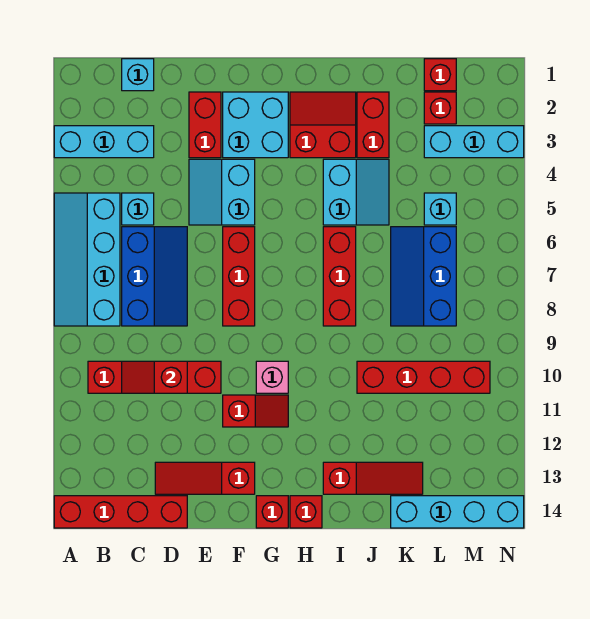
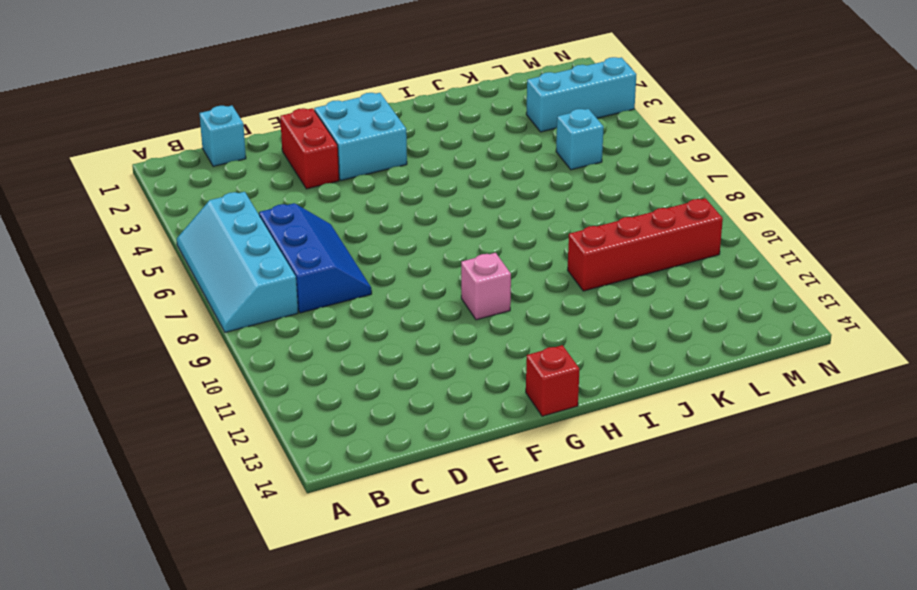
none -> cyan brick A3:C3 level 1
none -> red brick A14:D14 level 1
none -> red brick B10:E10 level 1

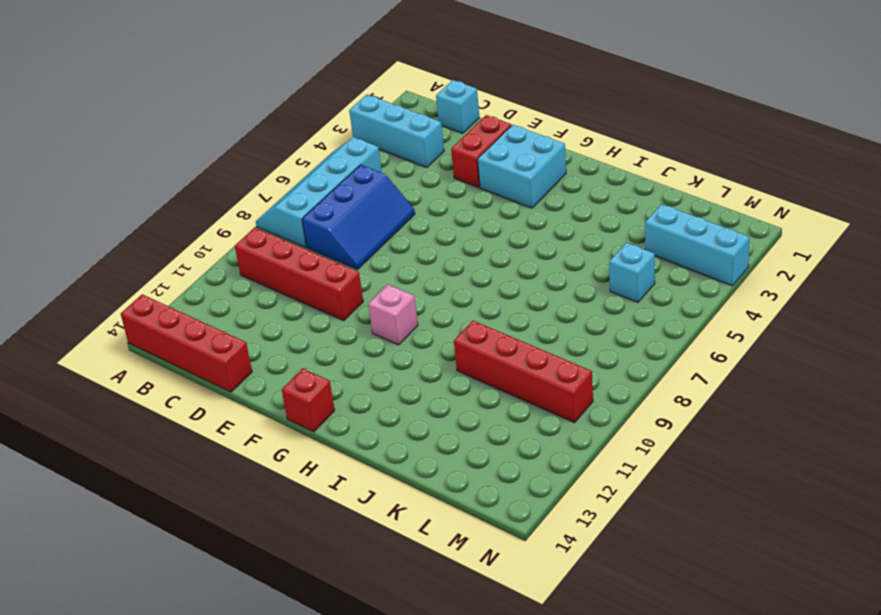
none -> cyan brick C5 level 1
none -> red slope D13:F13 level 1 top F
none -> cyan slope E4:F5 level 1 top F

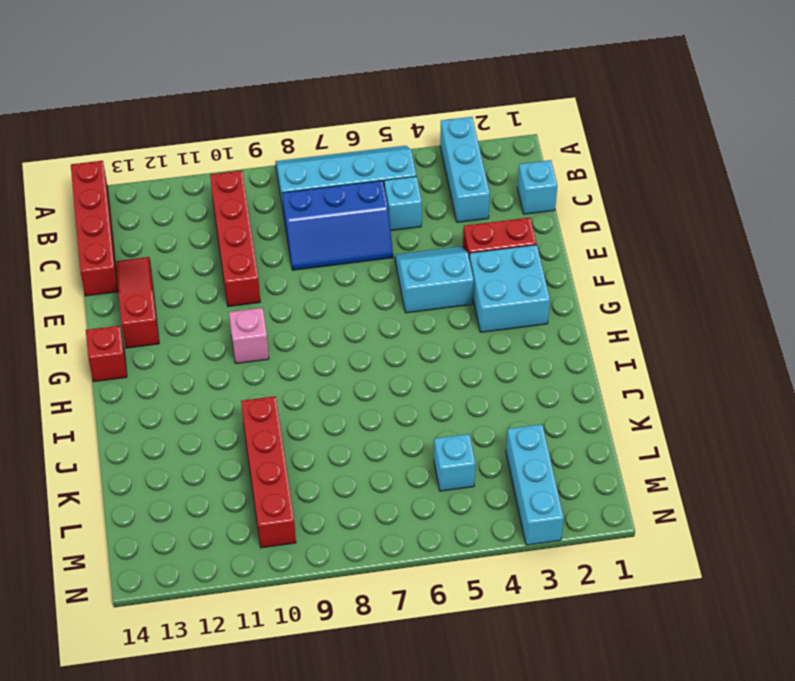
none -> red brick F6:F8 level 1
none -> red slope F11:G11 level 1 top F
none -> red slope H2:I3 level 1 top 3

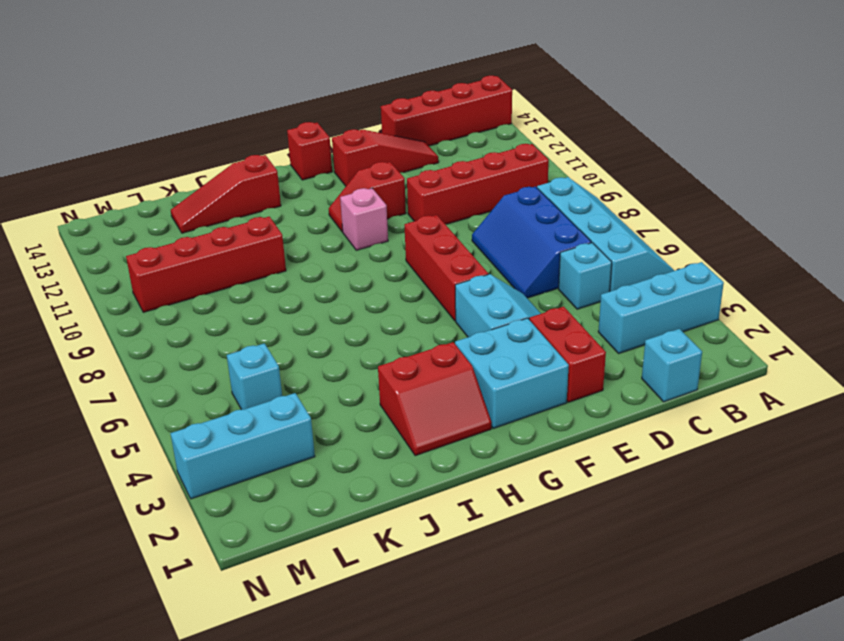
none -> red brick H14 level 1
none -> cyan slope I4:J5 level 1 top I
none -> red brick I6:I8 level 1

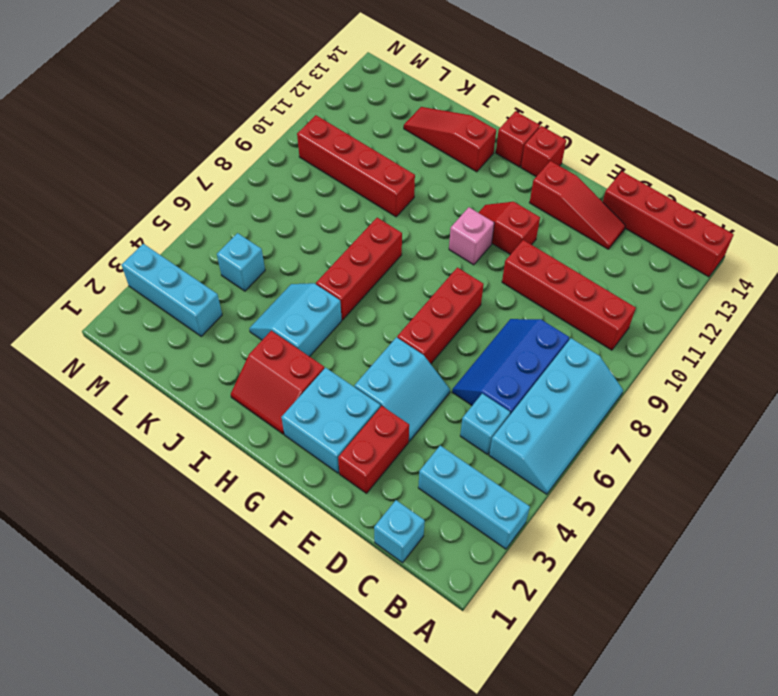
none -> red brick J2:J3 level 1
none -> blue slope K6:L8 level 1 top L
none -> cyan brick K14:N14 level 1

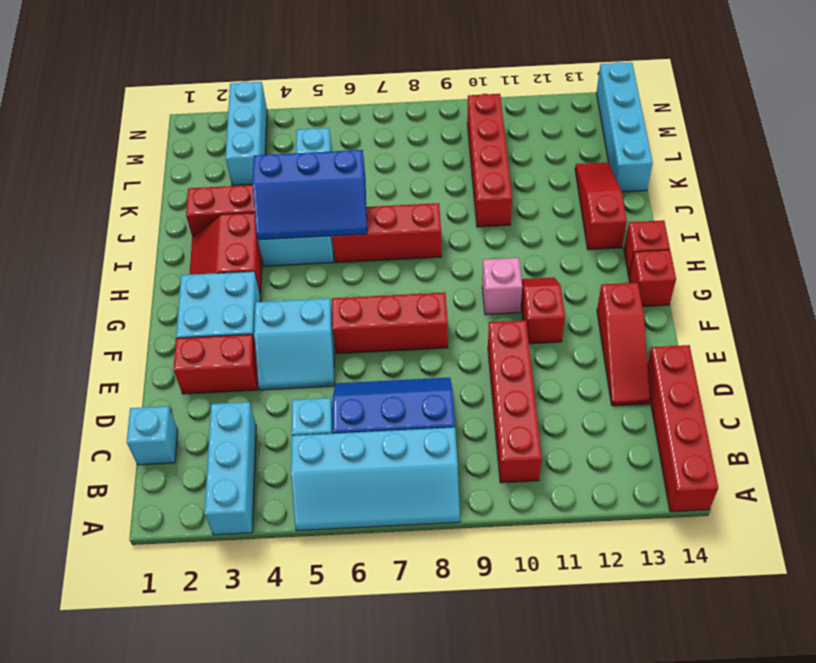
blue slope I4:J6 level 2 top J -> blue slope K6:L8 level 1 top L
none -> red brick L1 level 1
none -> red brick L2 level 1
none -> red slope C10:D10 level 2 top D

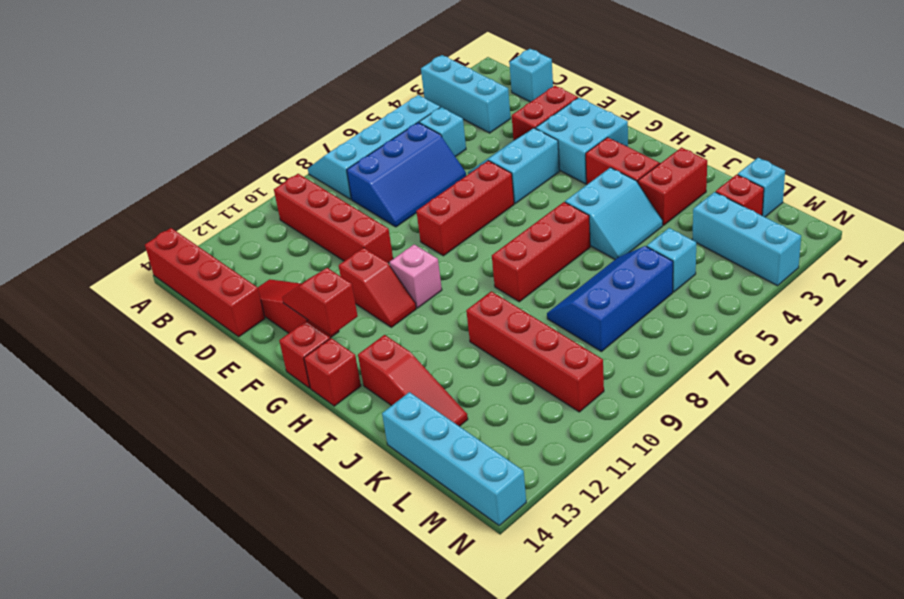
red slope F13:G13 level 2 top G -> red slope C10:D10 level 2 top D
cyan brick L1 level 1 -> red brick L1 level 1

